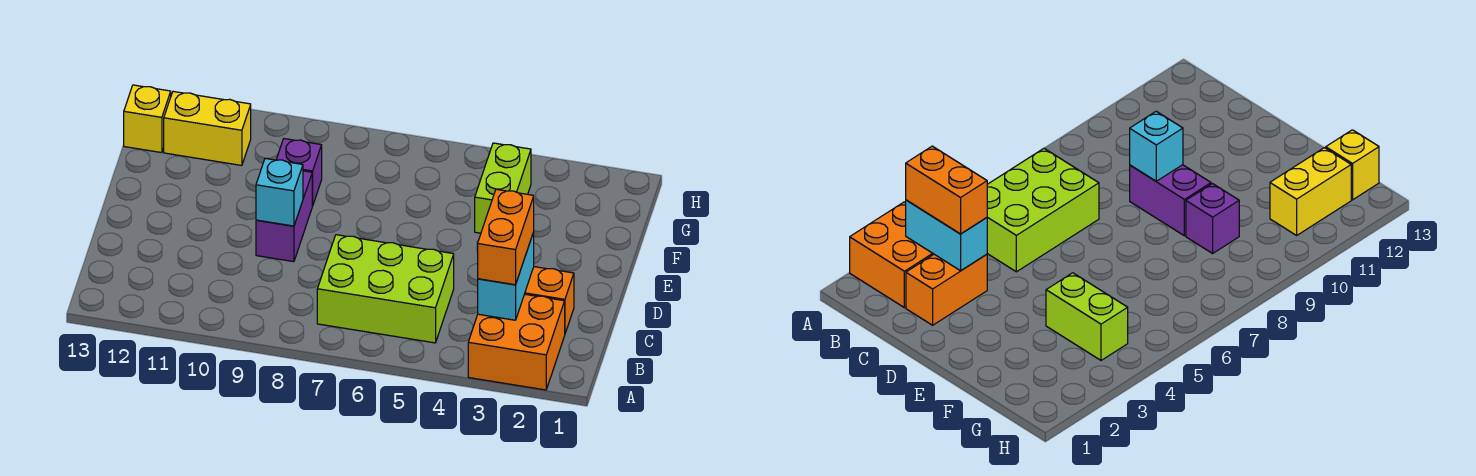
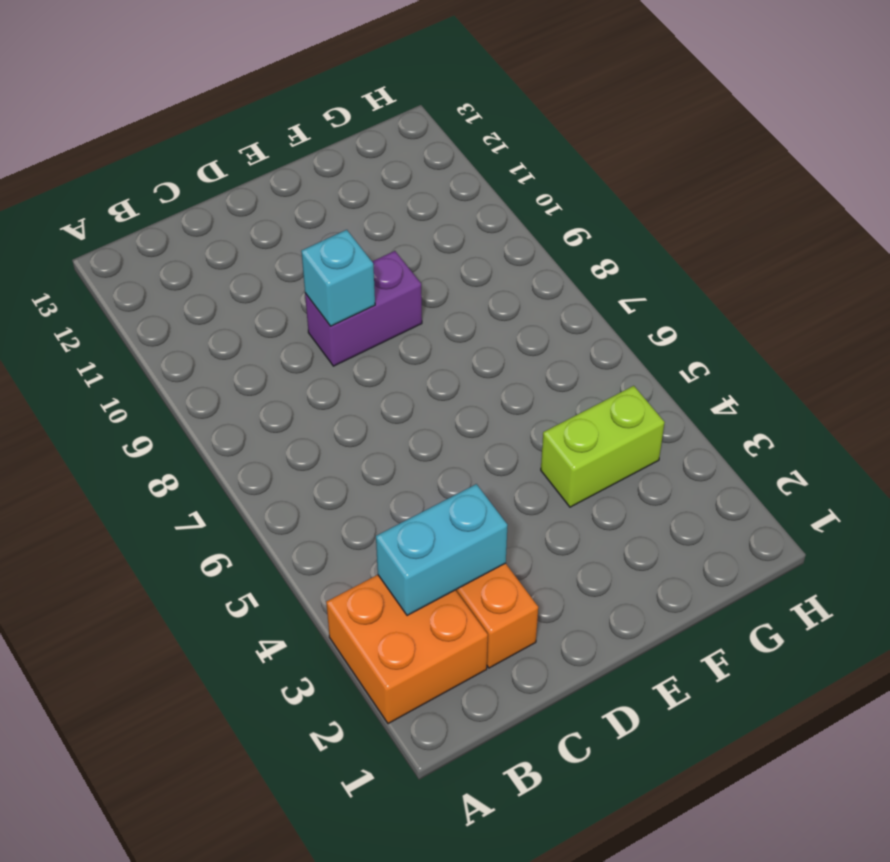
none -> lime brick B5:C7 level 1
none -> purple brick F9 level 1

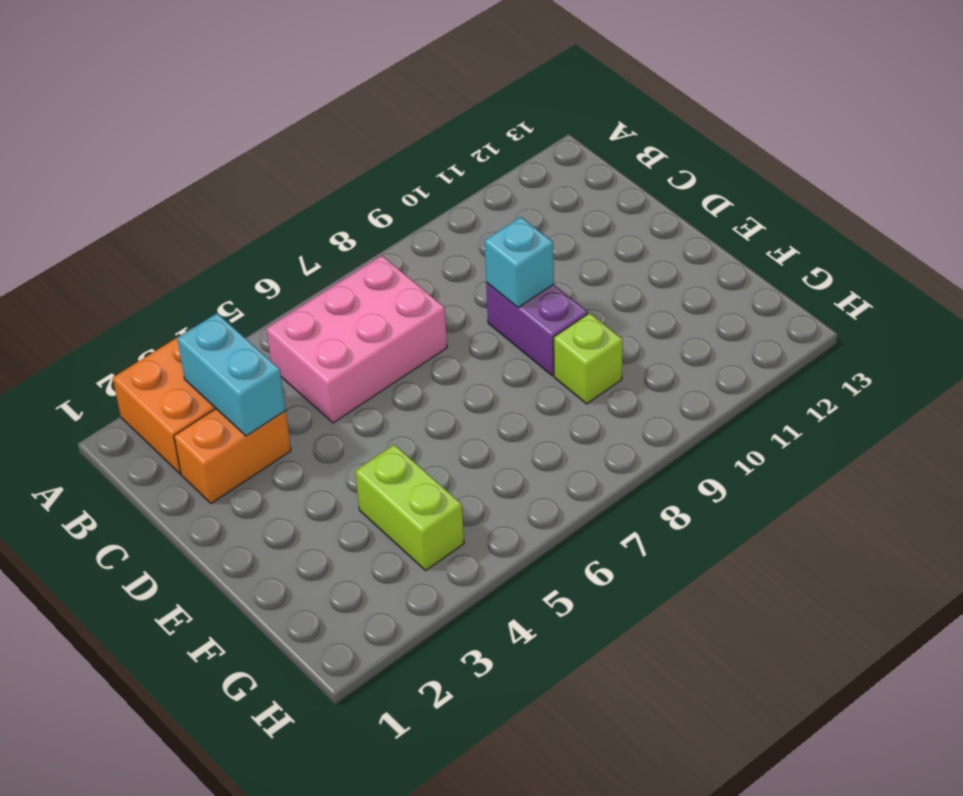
pink brick B5:C7 level 1 -> lime brick B5:C7 level 1
lime brick F9 level 1 -> purple brick F9 level 1
none -> yellow brick G11:G12 level 1
none -> yellow brick G13 level 1

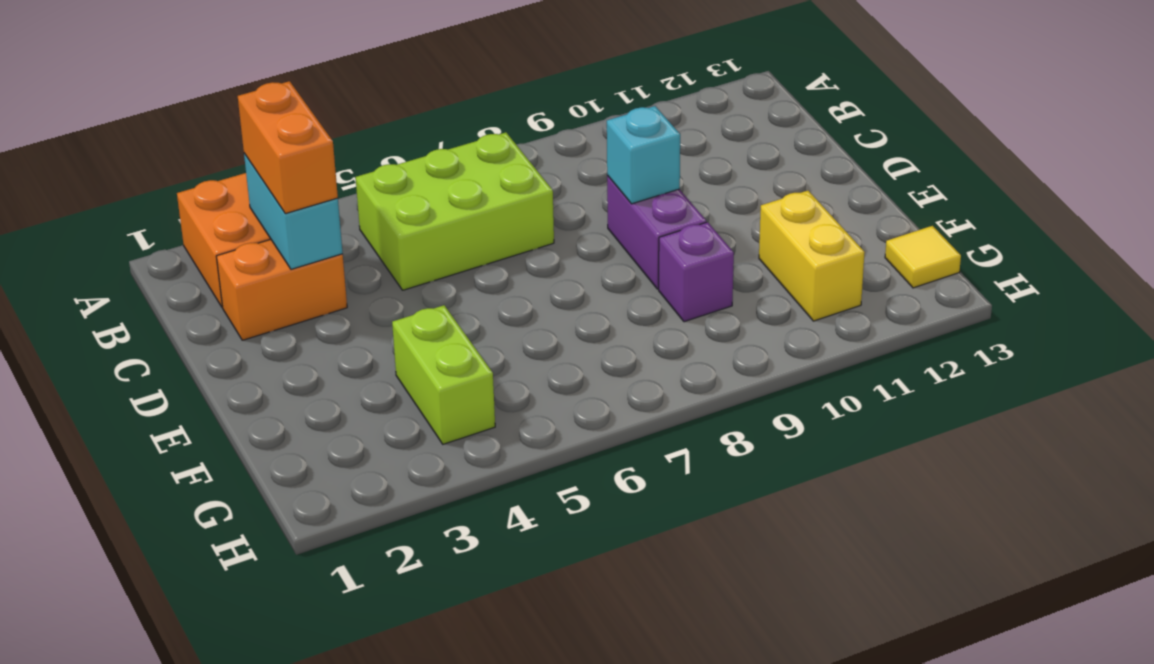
yellow brick F11:G11 level 1 -> yellow brick G11:G12 level 1
yellow tile G13 level 1 -> yellow brick G13 level 1

